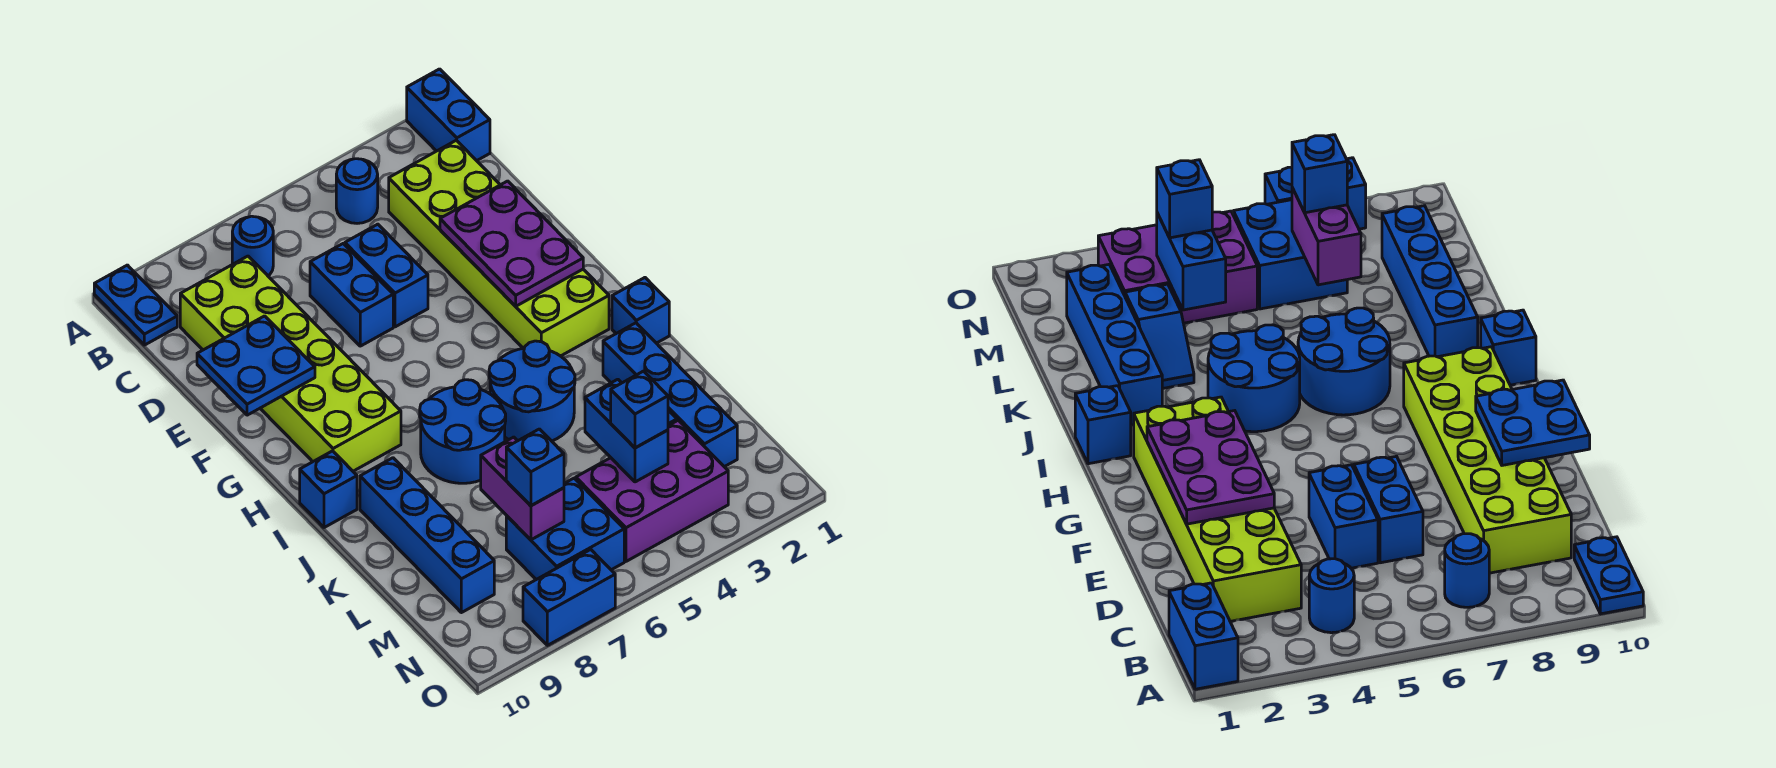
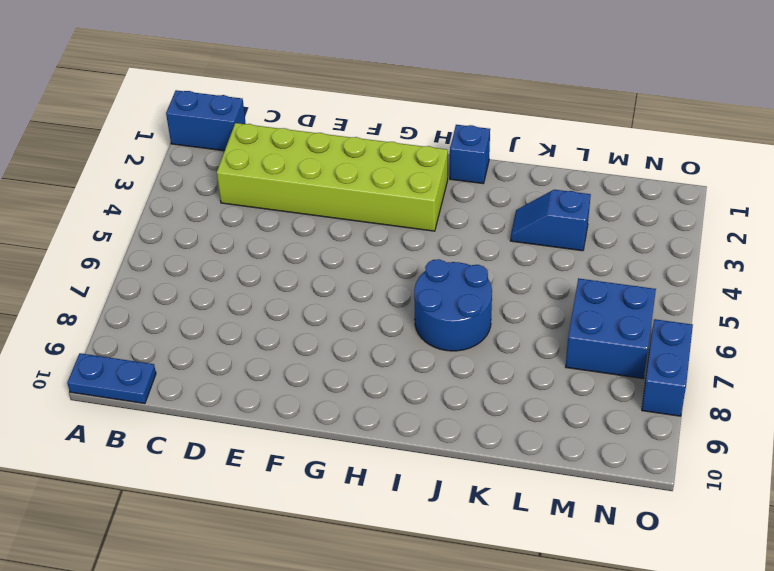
none -> blue round brick B4 level 1
none -> blue round brick B7 level 1
none -> lime brick C8:H9 level 1

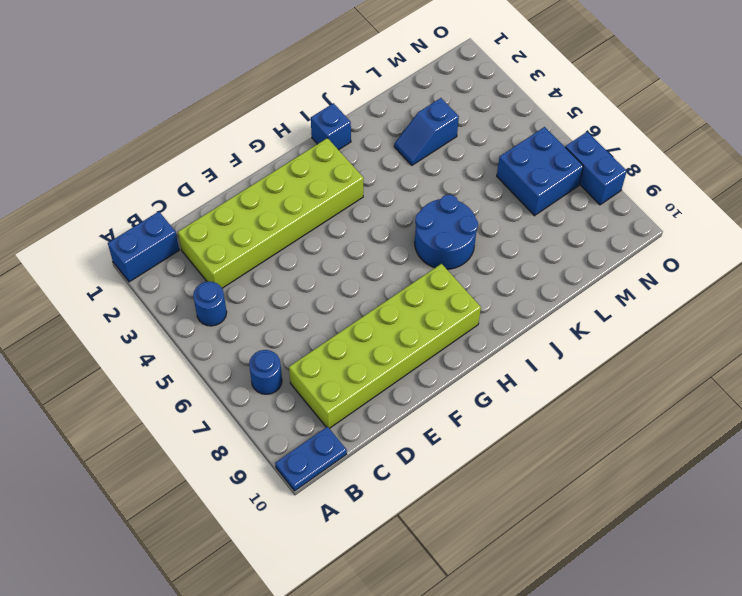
none -> blue brick D5:E5 level 1
none -> blue brick D6:E6 level 1
none -> blue round brick I4:J5 level 1

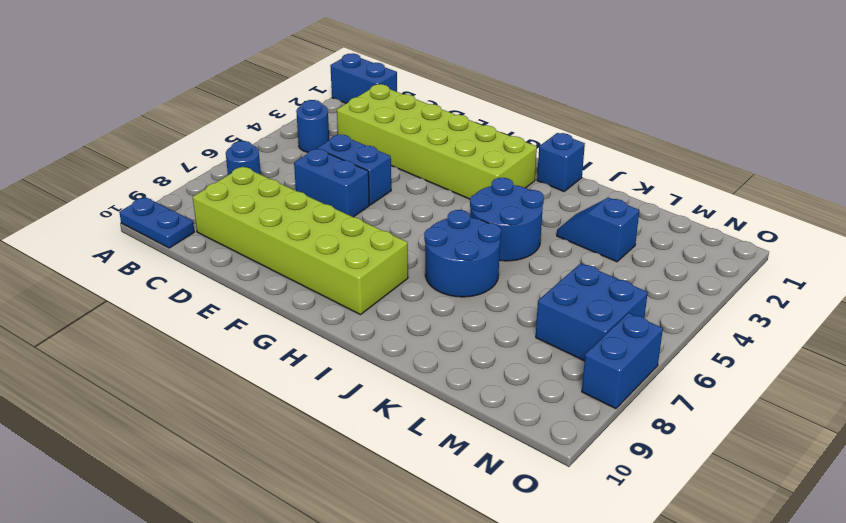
none -> blue brick I10 level 1
none -> blue brick J2:M2 level 1
none -> blue brick J9:M9 level 1

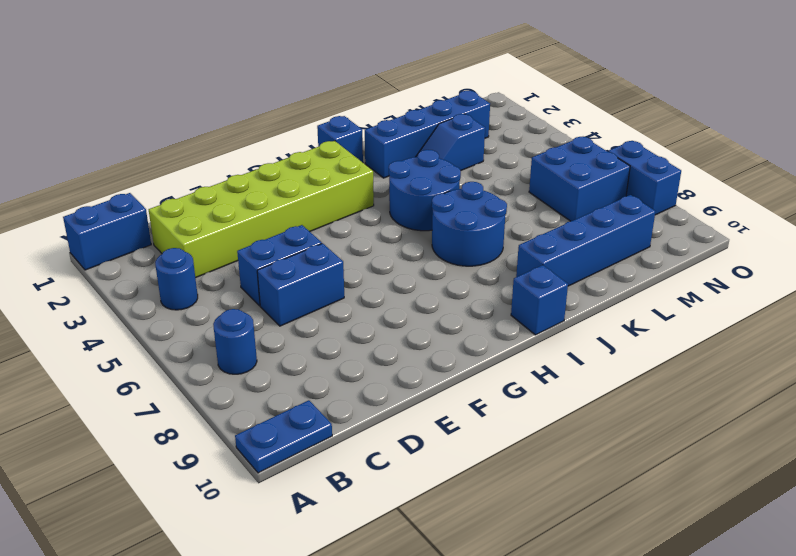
none -> lime brick C8:H9 level 1
none -> purple brick M3:N5 level 1
none -> purple plate E2:G3 level 2

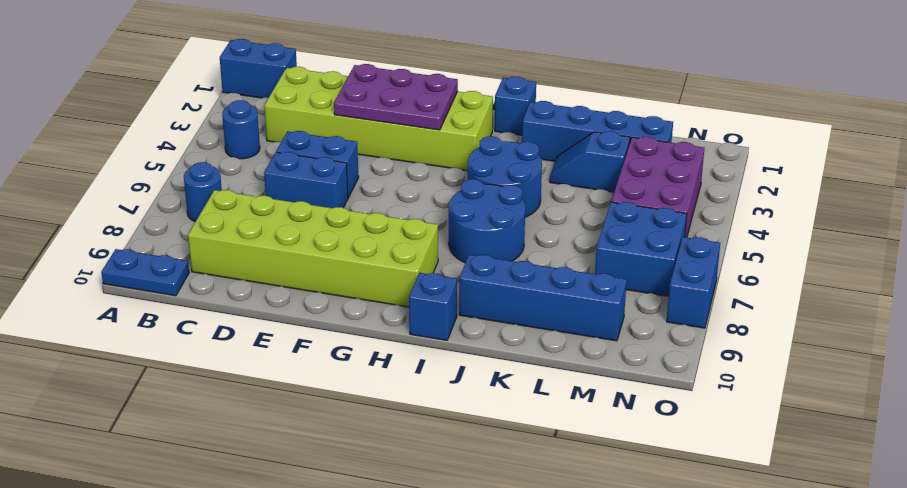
none -> blue plate E9:F10 level 2
none -> blue brick L4:M4 level 2
none -> purple brick L7:M7 level 2

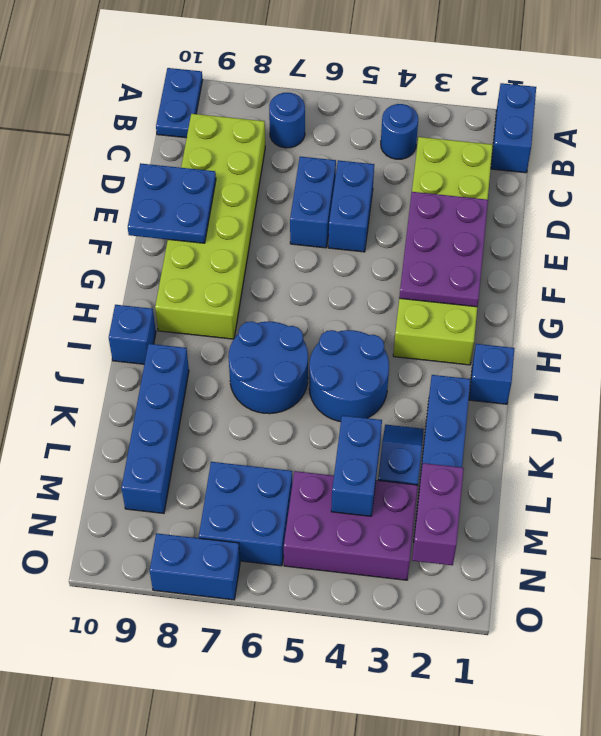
purple brick M2:N2 level 2 -> purple brick L7:M7 level 2
none -> blue brick M4 level 3
none -> blue brick M7 level 3

